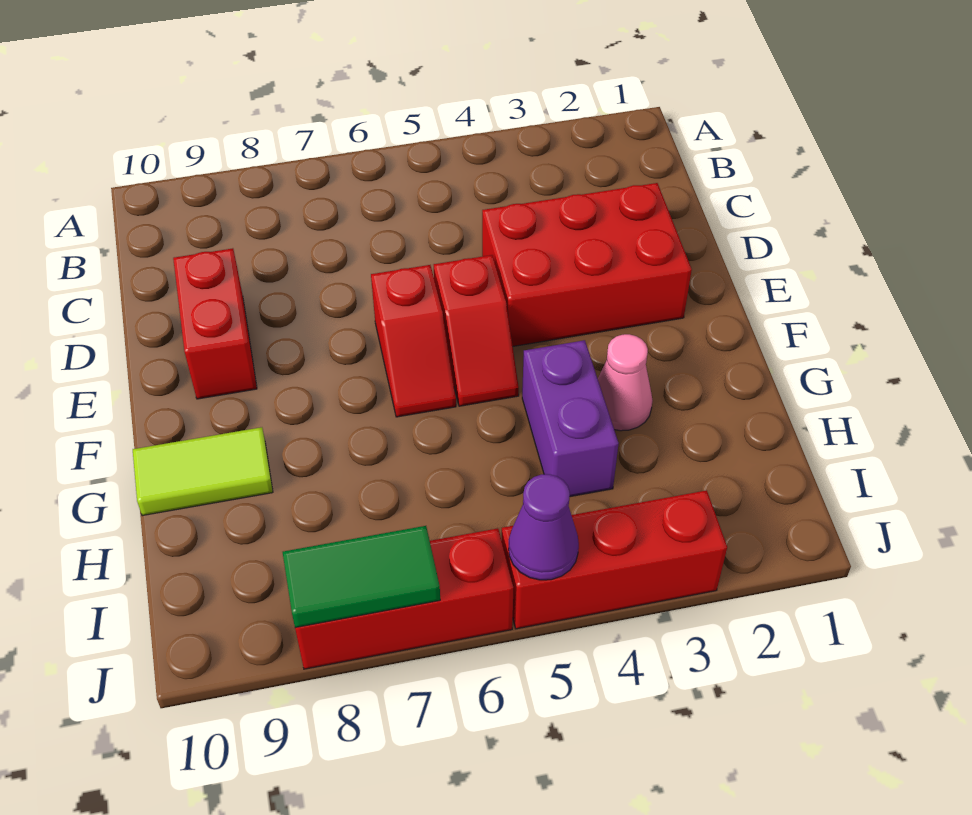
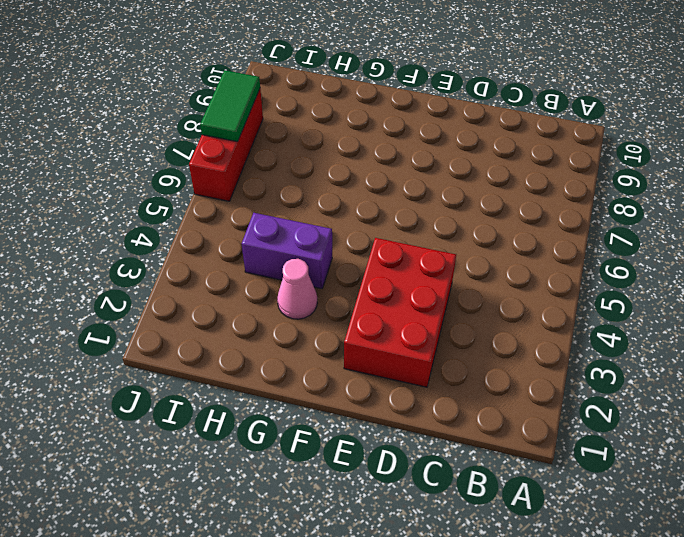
none -> red brick D9:E9 level 1
none -> red slope E5:F5 level 1 top E

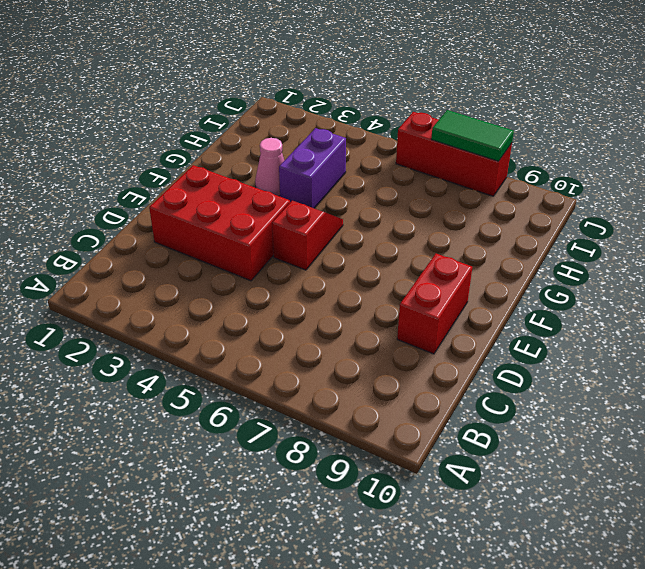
none -> red slope E6:F6 level 1 top E
none -> lime tile G9:G10 level 1

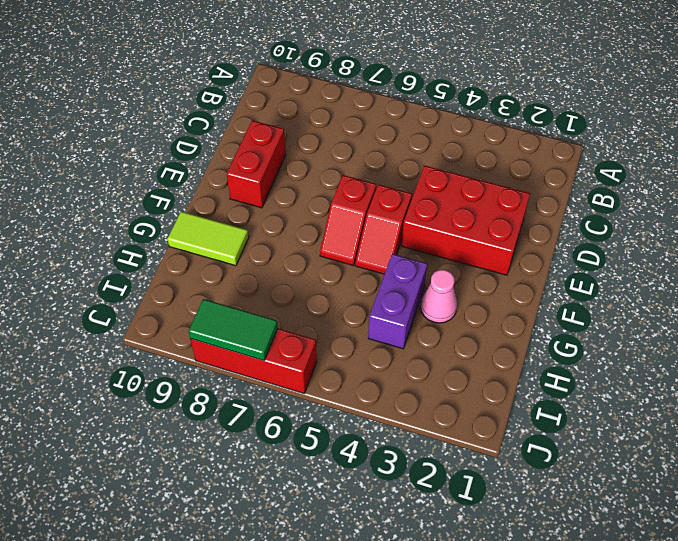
none -> red brick J3:J5 level 1
none -> purple cone J5 level 2

